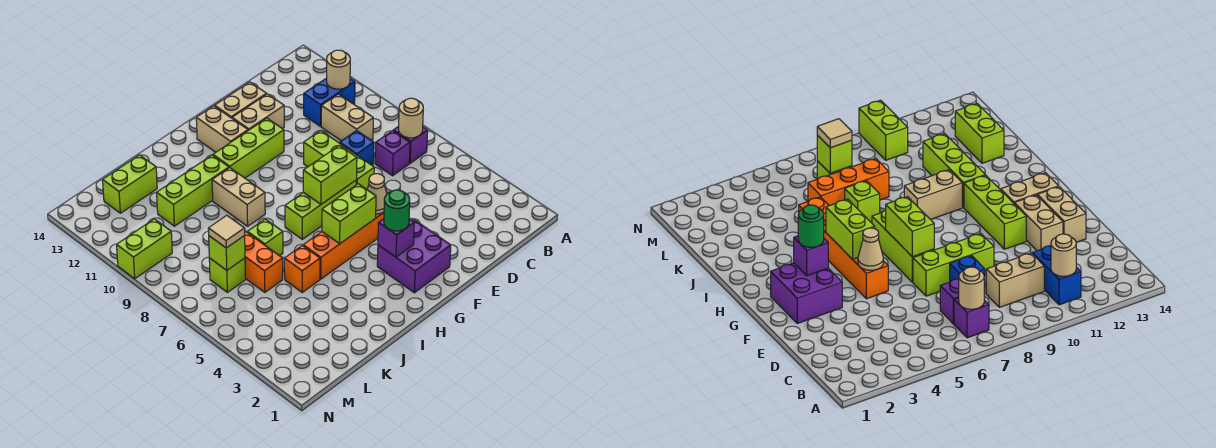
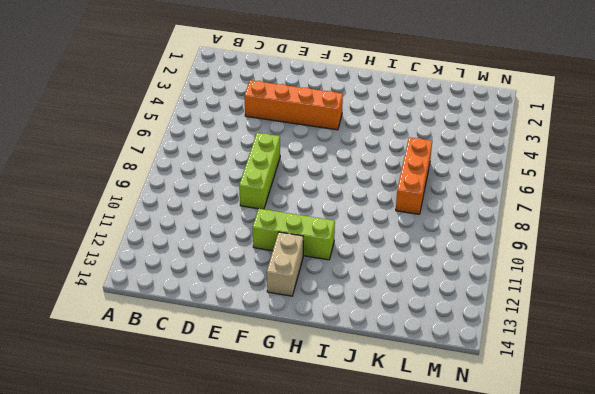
orange brick D4:G4 level 1 -> orange brick F5:I5 level 1
none -> purple brick B7 level 1
none -> blue brick B11:C11 level 1
none -> purple brick C7 level 1
none -> tan brick C9:C10 level 1

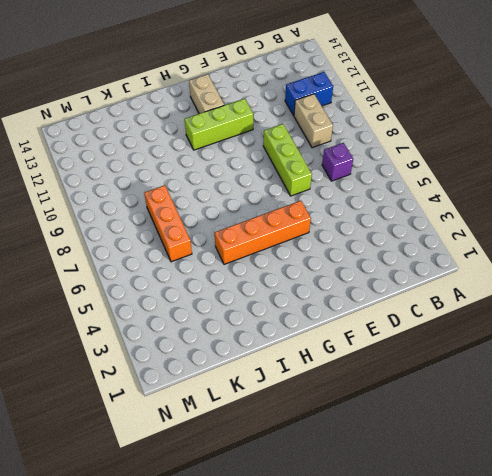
none -> purple brick B7 level 1
none -> blue brick D8 level 1
none -> tan brick E12:F12 level 1
none -> tan brick E13:F13 level 1

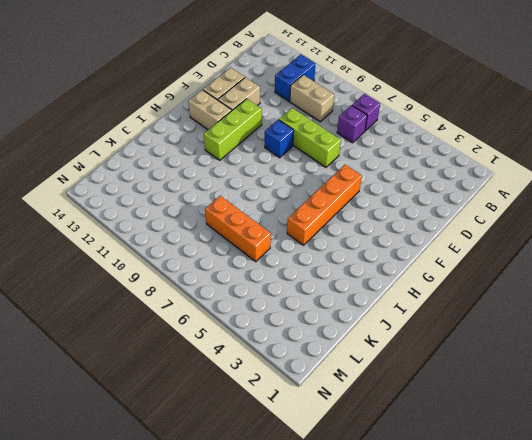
blue brick F9 level 1 -> blue brick D8 level 1
none -> purple brick F2:G3 level 1
none -> lime brick F7:H7 level 1
none -> tan brick I9:I10 level 1
none -> lime brick I11:K11 level 1

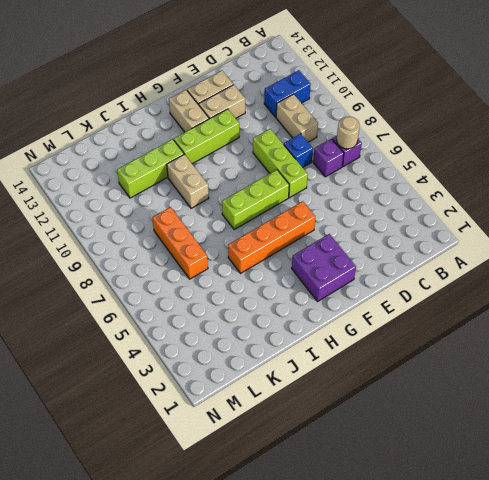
none -> orange brick J5 level 1
none -> lime brick J7 level 1
none -> lime brick K13:L13 level 1
none -> lime brick L7 level 1

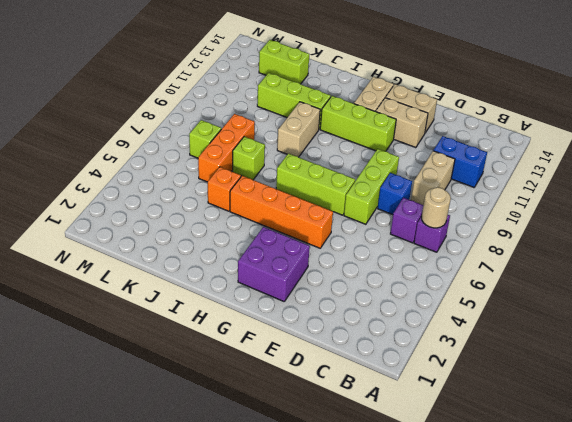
none -> lime brick M10:N10 level 1
none -> tan round brick B11 level 2
none -> tan cone F5 level 2
none -> lime brick F7:G7 level 2

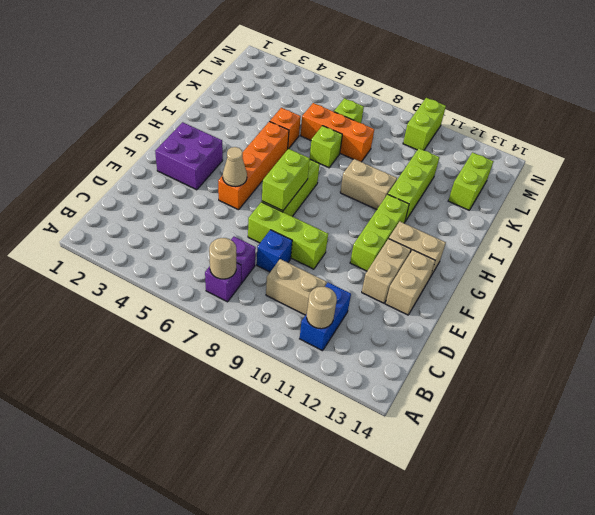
none -> purple brick G3 level 2
none -> lime brick G5:H5 level 2
none -> lime brick L7 level 2
none -> green round brick G3 level 3

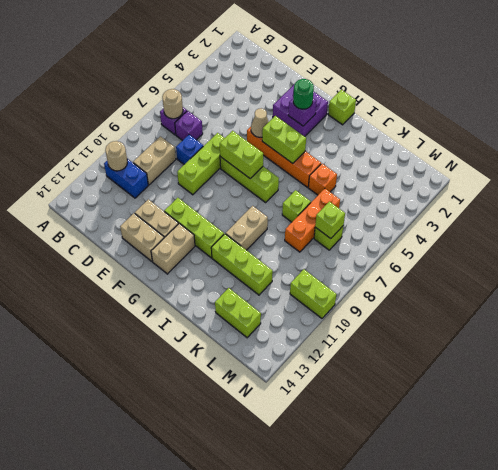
lime brick H1 level 1 -> none
none -> tan tile L7 level 3

